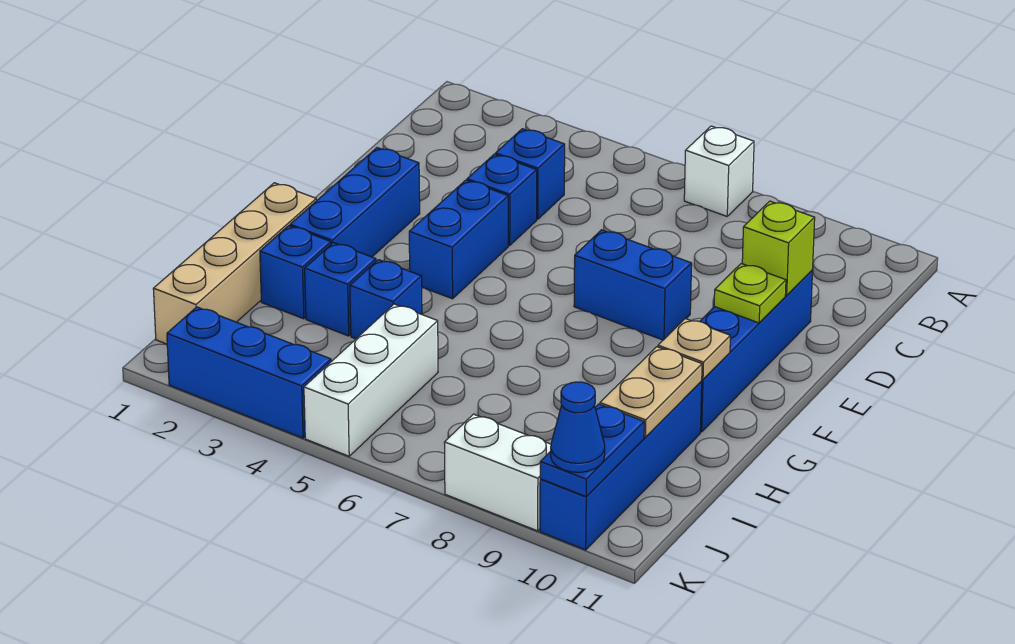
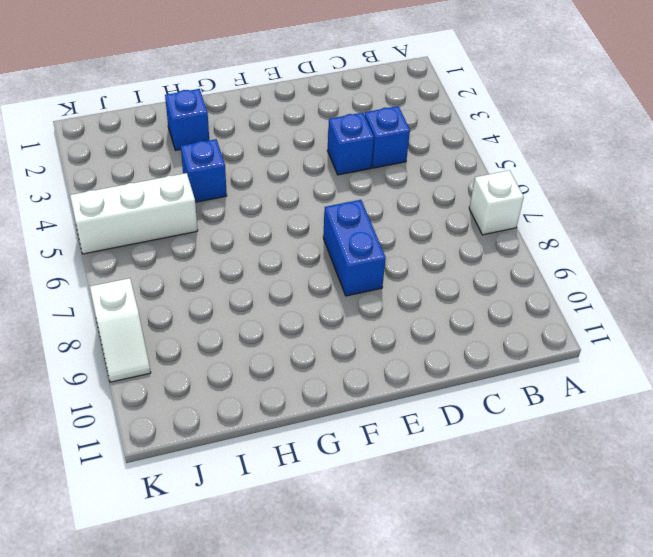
white slope K8:K9 level 1 top 8 -> white brick K8:K9 level 1
none -> blue brick D10:G10 level 1
none -> blue brick E2:G2 level 1
none -> blue brick E4:F4 level 1

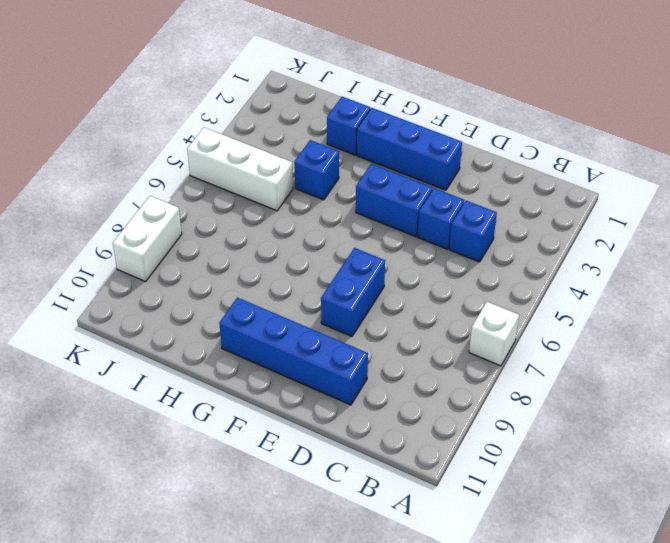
none -> tan brick G1:J1 level 1
none -> blue brick H3 level 1
none -> blue brick H10:K10 level 1

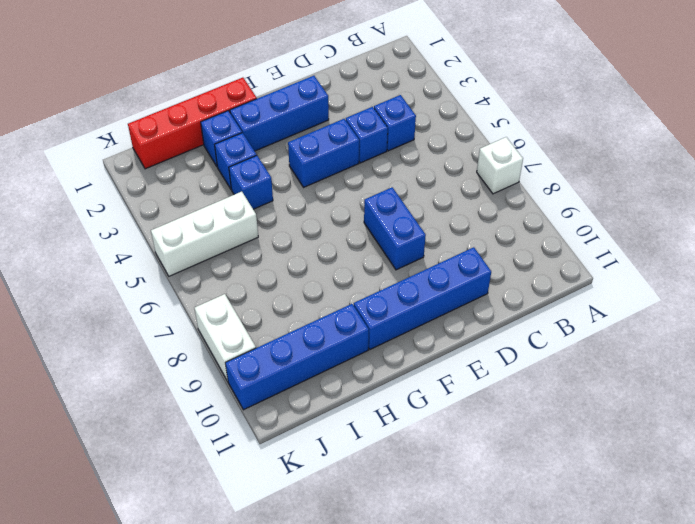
red brick G1:J1 level 1 -> tan brick G1:J1 level 1
none -> blue brick K2:K4 level 1
none -> lime brick D10 level 2
none -> lime plate E10 level 2

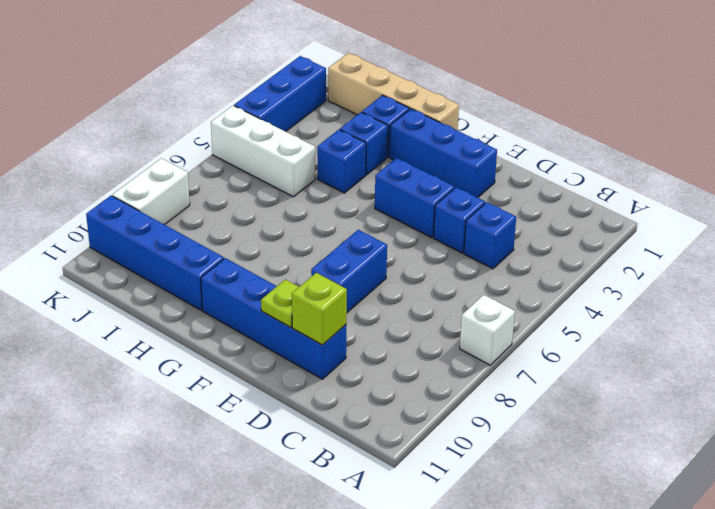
none -> tan plate G10 level 2
none -> tan plate H10:I10 level 2
none -> blue plate J10:K10 level 2

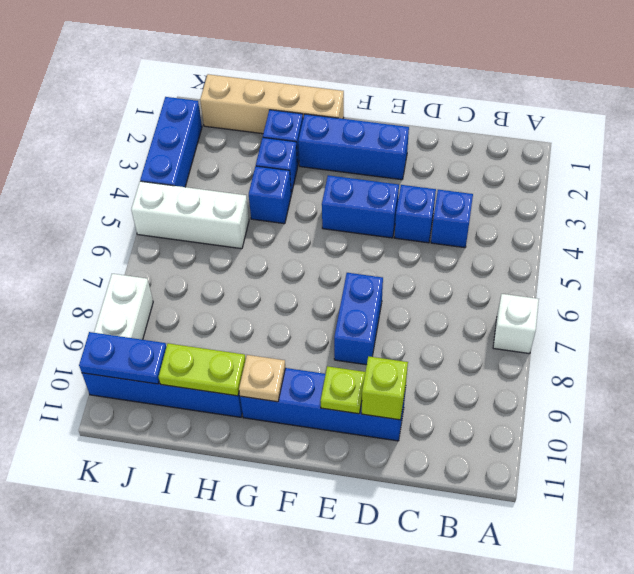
lime plate H10:I10 level 2 -> tan plate H10:I10 level 2
none -> blue cone K10 level 3

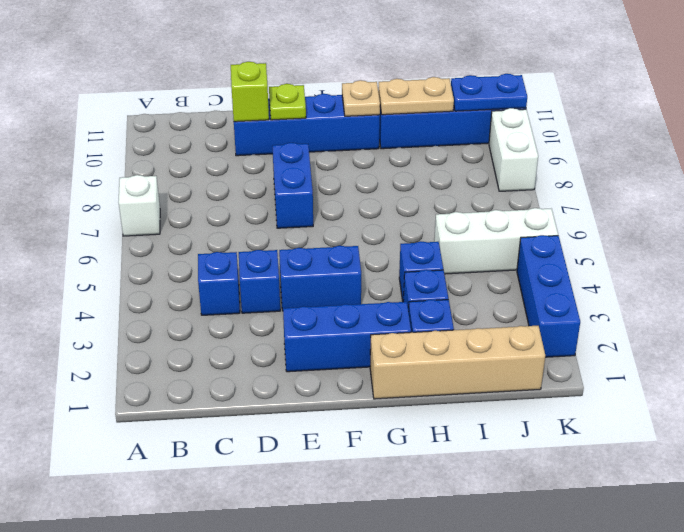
none -> blue cone K10 level 3

